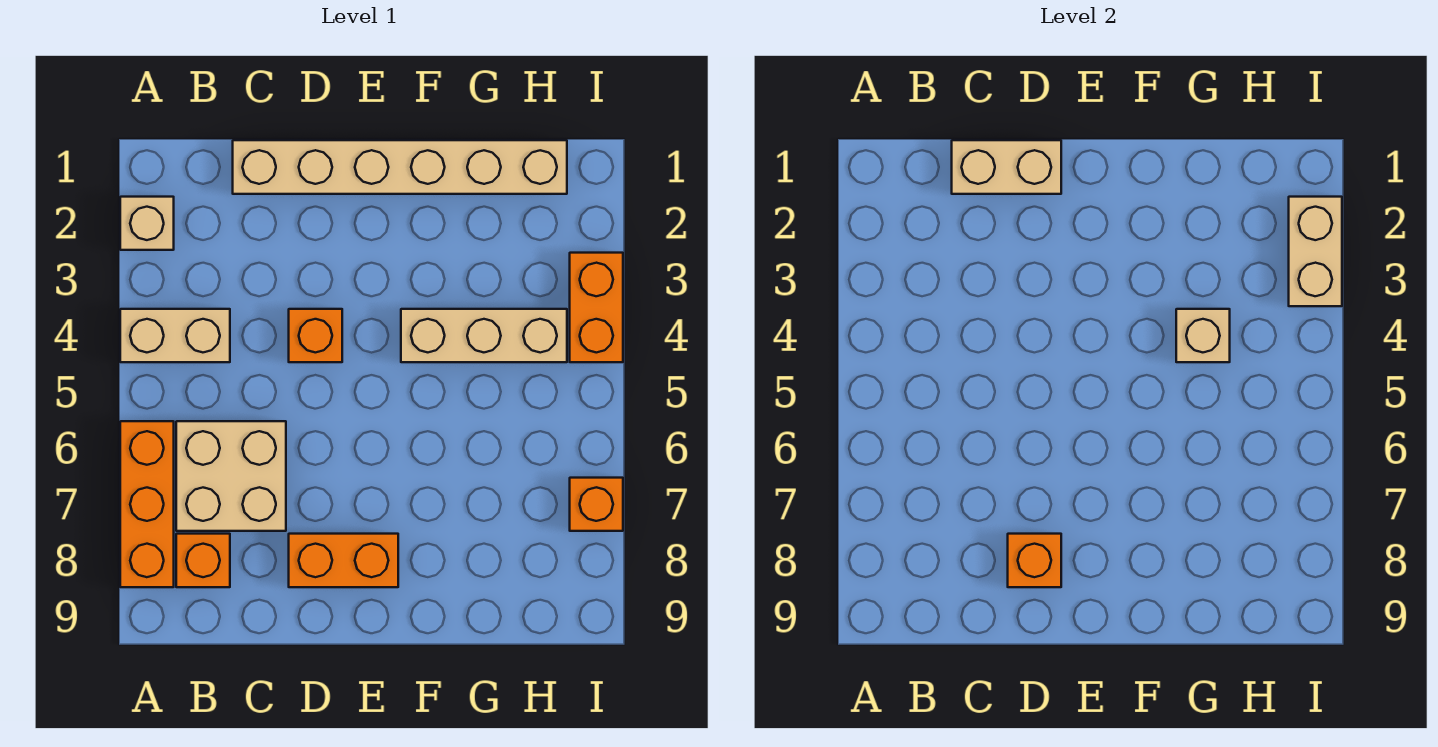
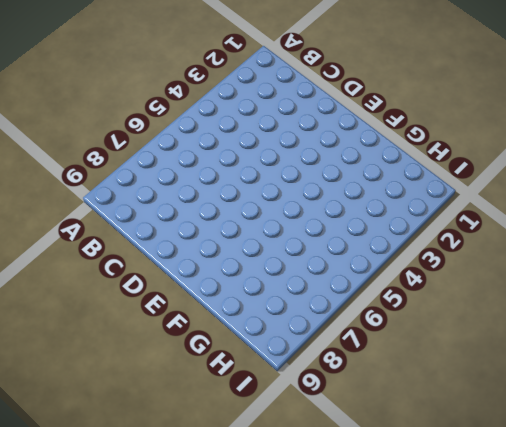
none -> tan brick A2 level 1
none -> tan brick A4:B4 level 1
none -> orange brick A6:A8 level 1

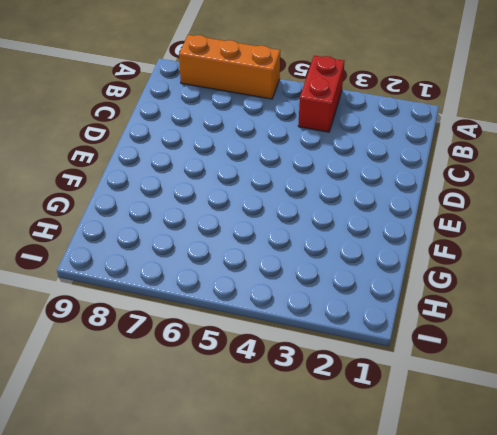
red brick A4:B4 level 1 -> tan brick A4:B4 level 1
none -> tan brick A2 level 1
none -> tan brick B6:C7 level 1
none -> orange brick B8 level 1

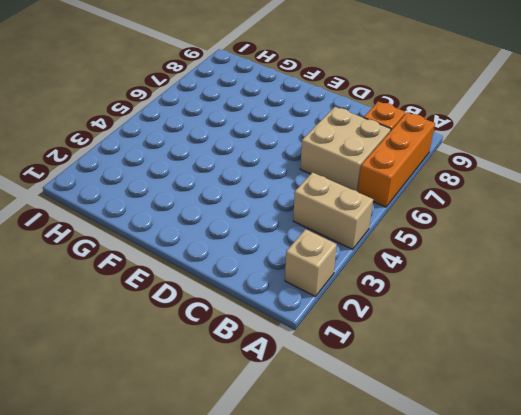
none -> tan brick C1:H1 level 1
none -> orange brick D4 level 1
none -> orange brick D8:E8 level 1

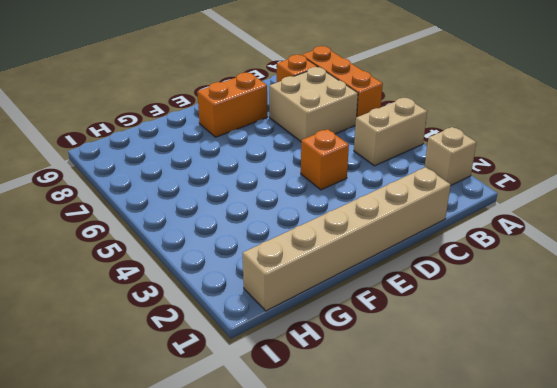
none -> tan brick F4:H4 level 1
none -> orange brick I3:I4 level 1
none -> orange brick I7 level 1

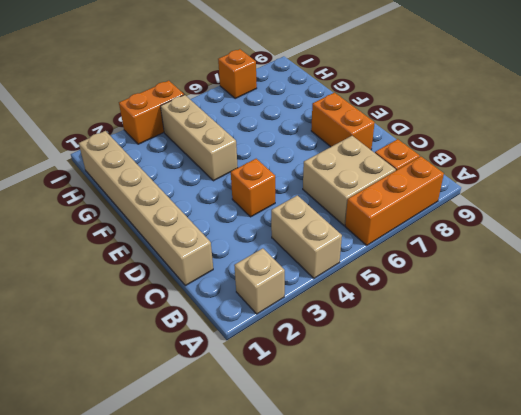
none -> tan brick C1:D1 level 2
none -> orange brick D8 level 2
none -> tan brick G4 level 2

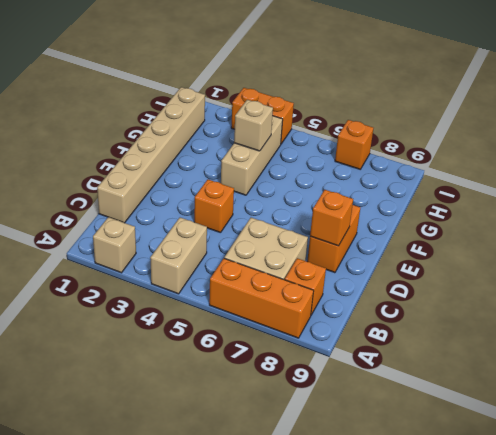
none -> tan brick C1:D1 level 2
none -> tan brick I2:I3 level 2

